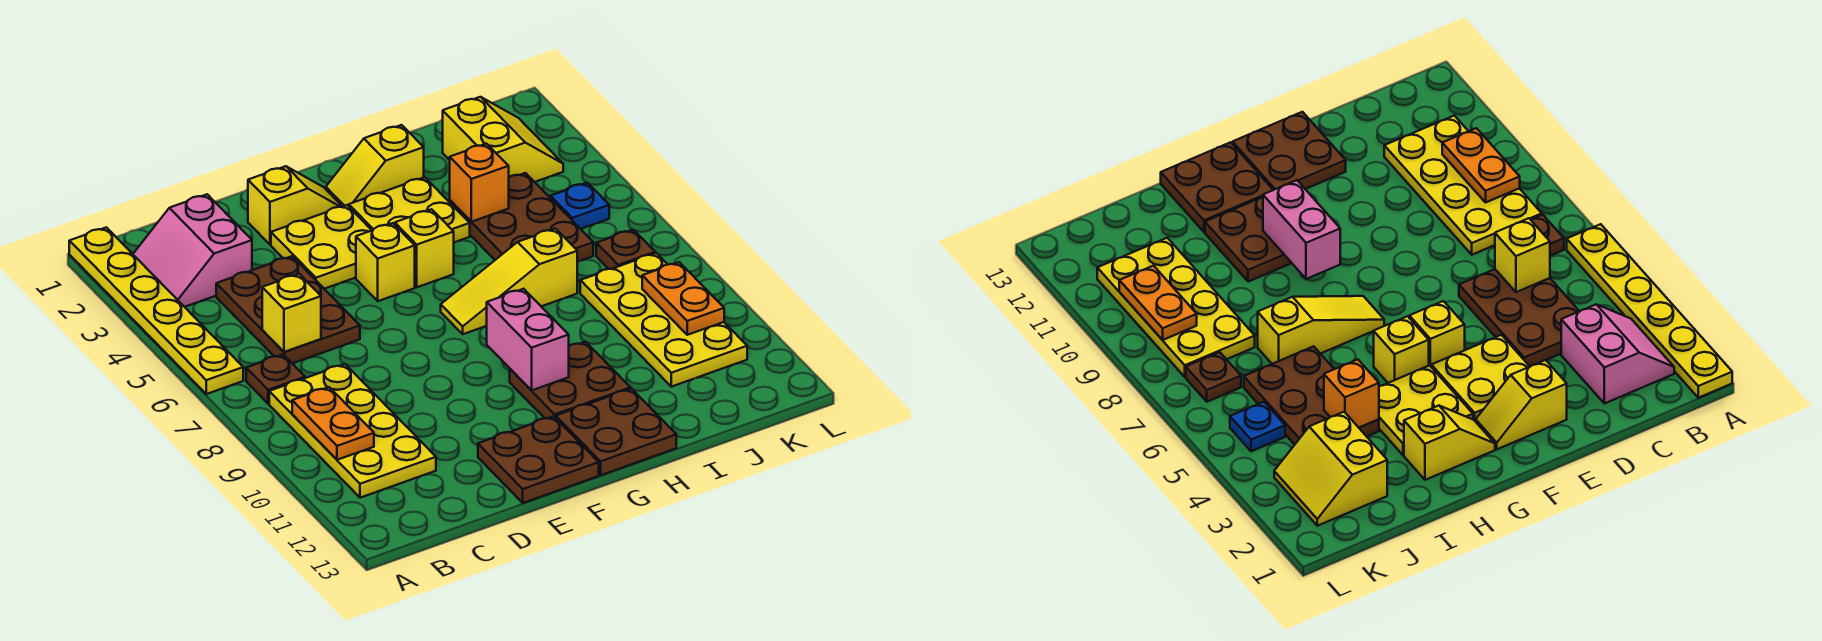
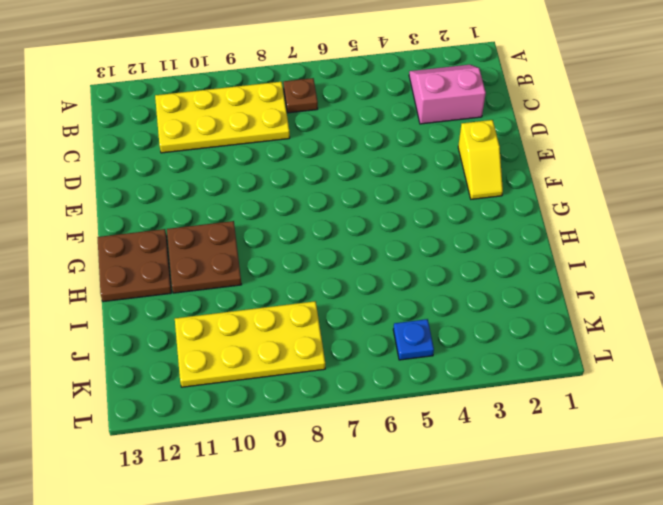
none -> yellow plate A1:A6 level 1
none -> brown plate C4:D6 level 1
none -> yellow plate E3:F4 level 1

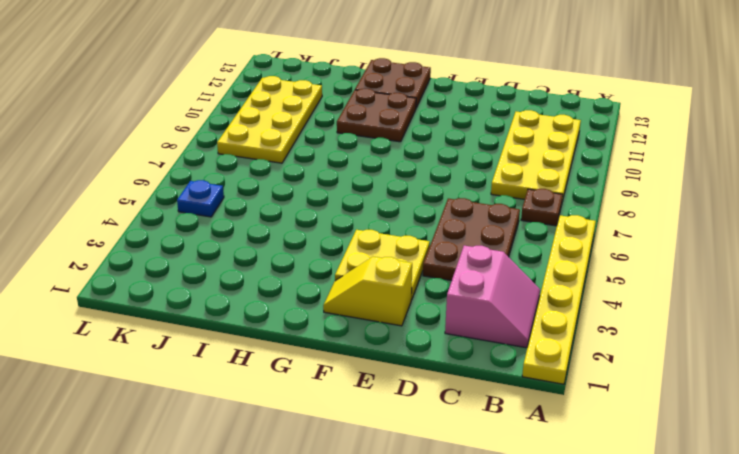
none -> brown plate E12:F13 level 1
none -> yellow brick F5 level 1
none -> yellow slope G2:H2 level 1 top H

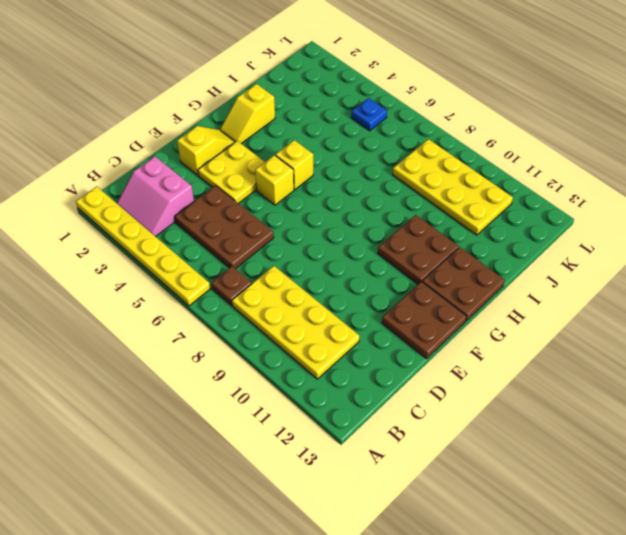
none -> yellow plate G3:H4 level 1
none -> yellow slope G7:I7 level 1 top I
none -> brown plate I4:J6 level 1

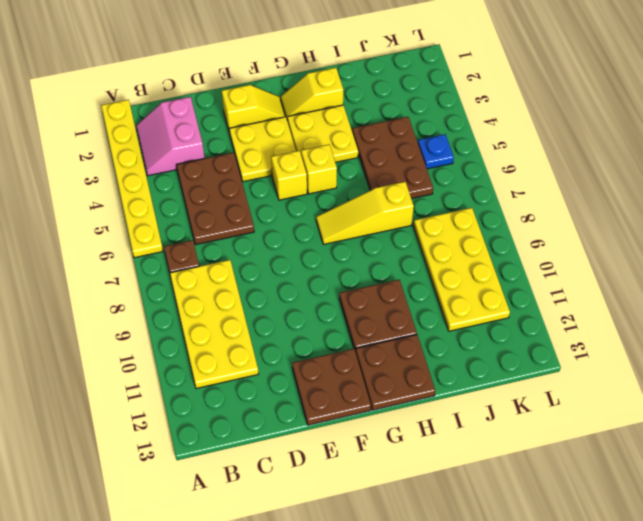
none -> yellow slope J2:K3 level 1 top J
none -> brown plate K7 level 1
none -> orange plate B9:B10 level 2

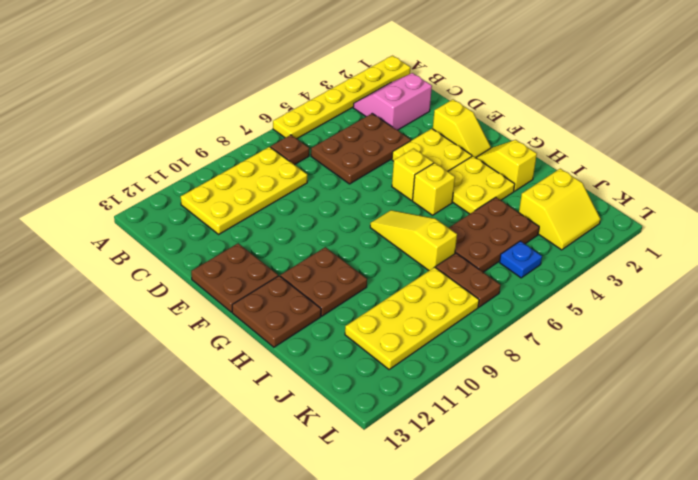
brown plate J7:K7 level 1 -> brown plate K7 level 1
none -> orange plate B9:B10 level 2
none -> yellow brick C6 level 2
none -> pink brick G9:G10 level 2

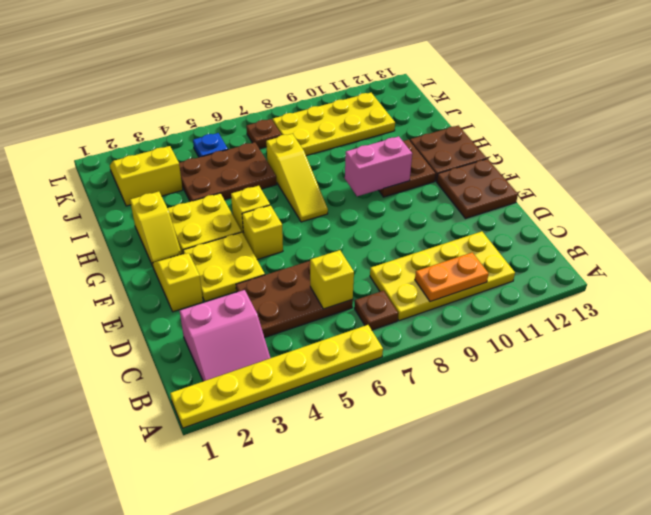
none -> orange brick I4 level 2
none -> orange plate K9:K10 level 2

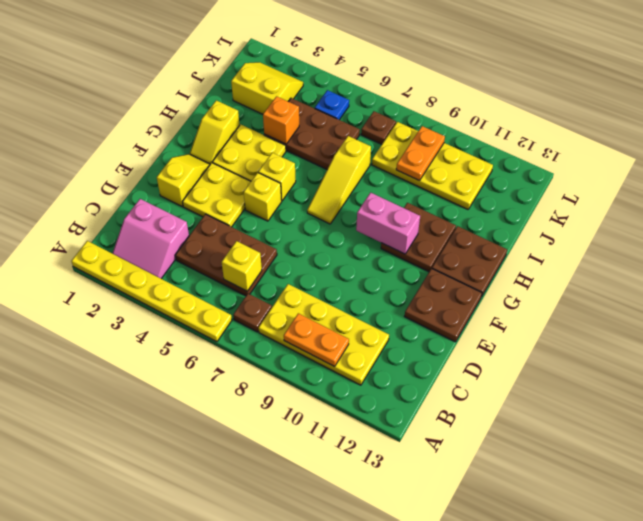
orange plate J9:K9 level 2 -> orange plate K9:K10 level 2

